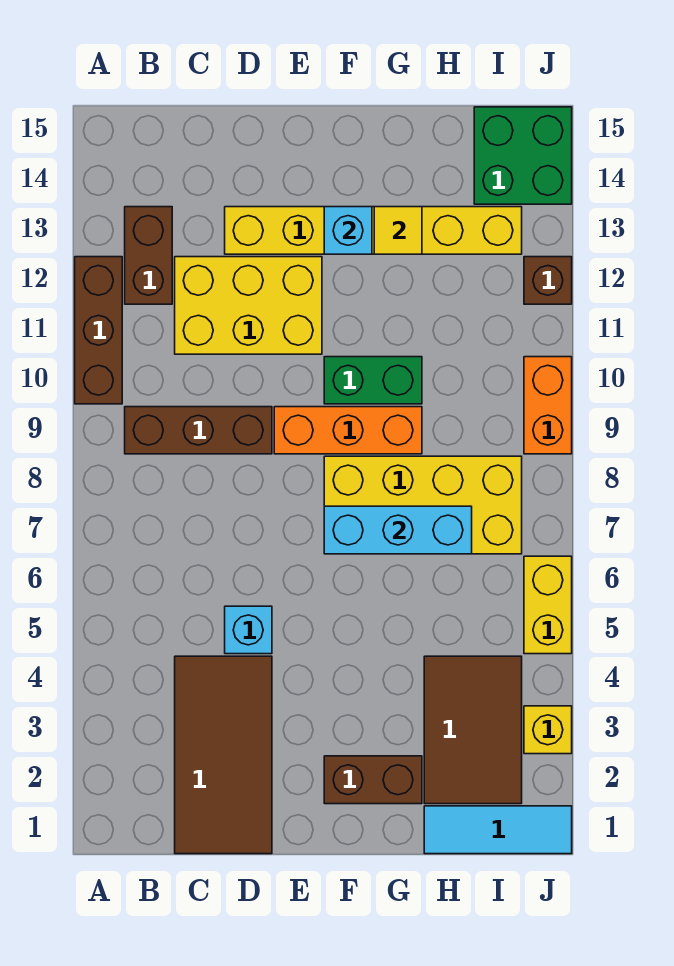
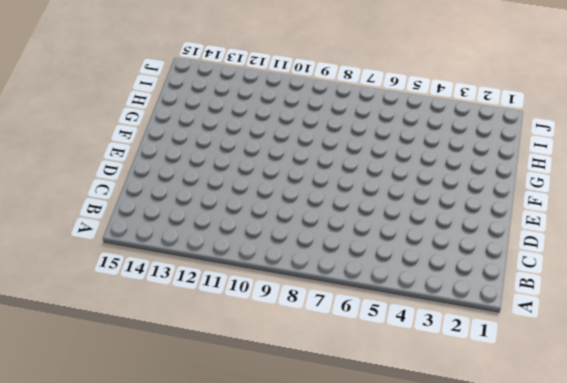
none -> brown brick A10:A12 level 1
none -> brown brick B9:D9 level 1
none -> brown brick B12:B13 level 1

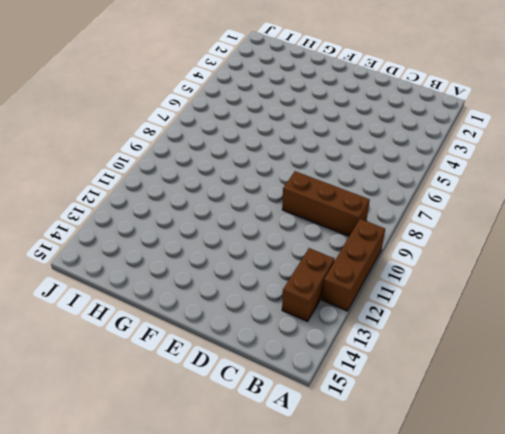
none -> brown tile C1:D4 level 1
none -> yellow brick C11:E12 level 1
none -> cyan brick D5 level 1

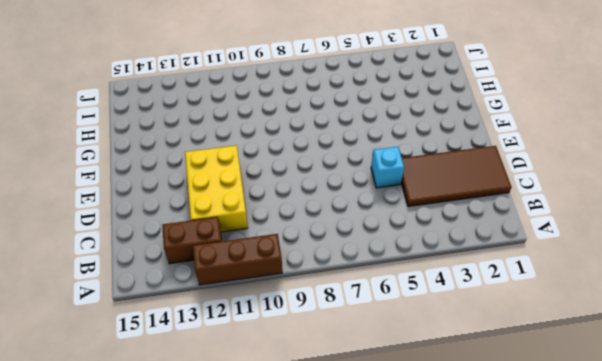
none -> brown brick B9:D9 level 1
none -> yellow brick D13:I13 level 1
none -> orange brick E9:G9 level 1

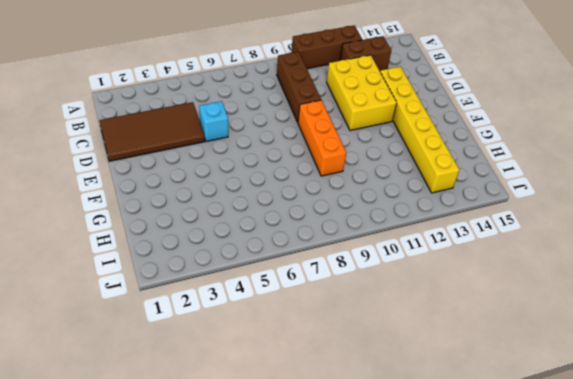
none -> brown brick F2:G2 level 1
none -> yellow brick F7:I8 level 1
none -> green brick F10:G10 level 1

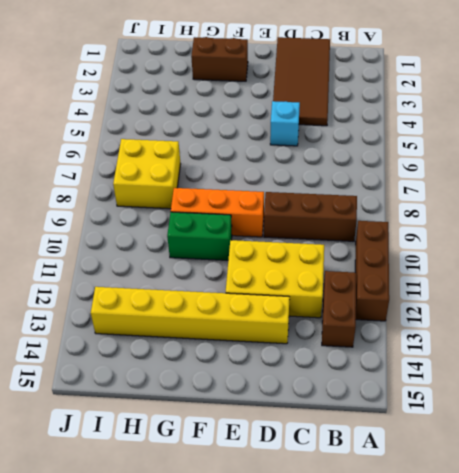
yellow brick H7:I8 level 1 -> yellow brick F7:I8 level 1
none -> cyan tile H1:J1 level 1
none -> brown tile H2:I4 level 1
none -> green brick I14:J15 level 1

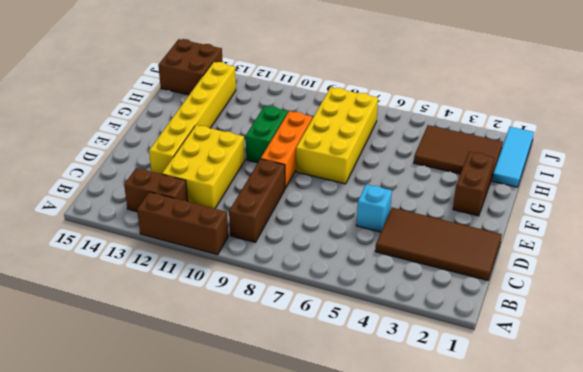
brown brick I14:J15 level 1 -> green brick I14:J15 level 1
none -> yellow brick J3 level 1
none -> yellow brick J5:J6 level 1
none -> orange brick J9:J10 level 1

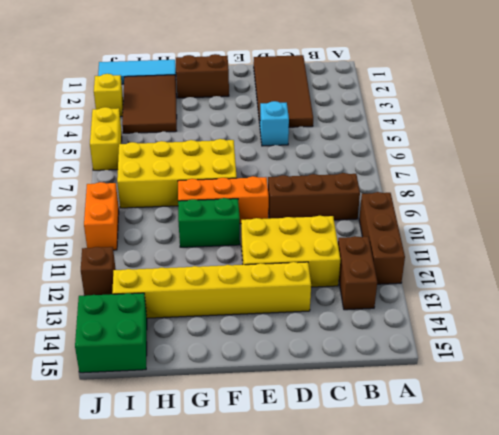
none -> cyan brick F7:H7 level 2
none -> cyan brick F13 level 2
none -> yellow tile G13 level 2

